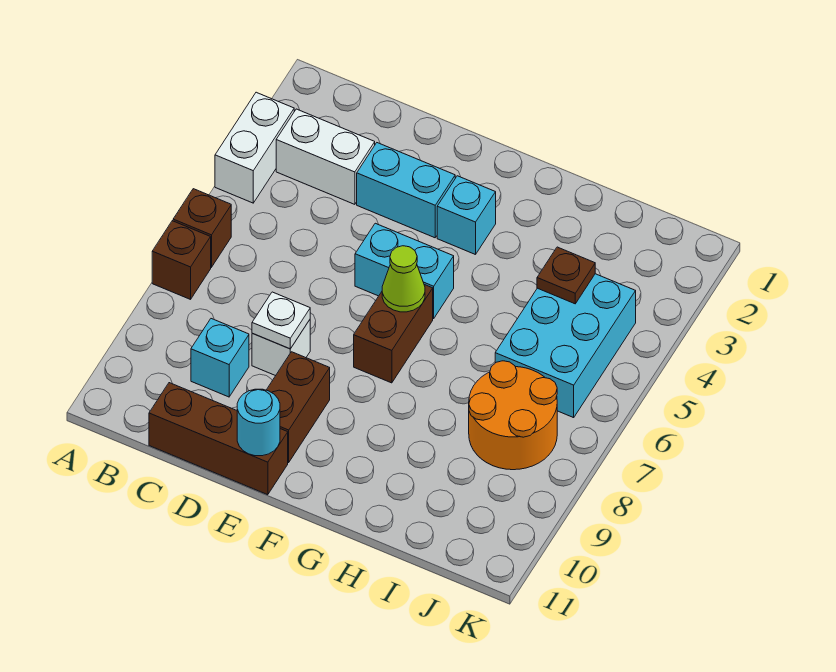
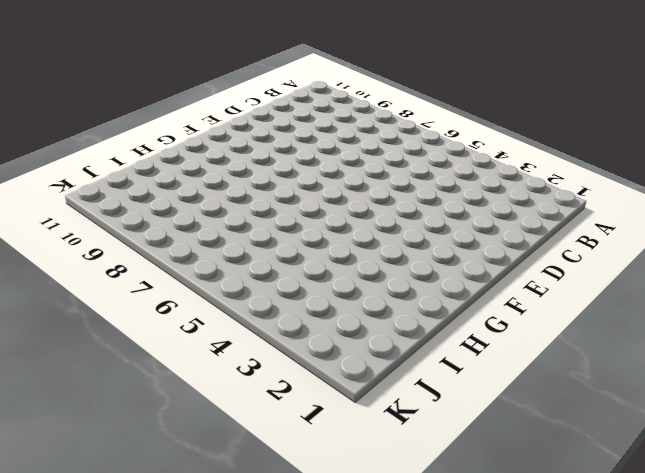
none -> white brick A3:A4 level 1
none -> brown brick A6 level 1
none -> brown brick A7 level 1

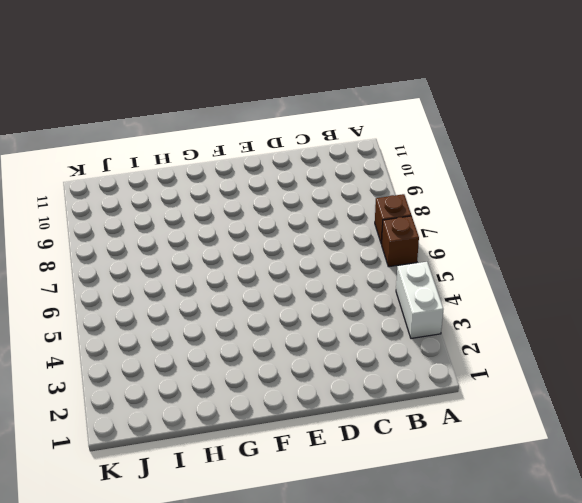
none -> white brick B3:C3 level 1
none -> cyan brick C9 level 1
none -> brown brick C11:E11 level 1

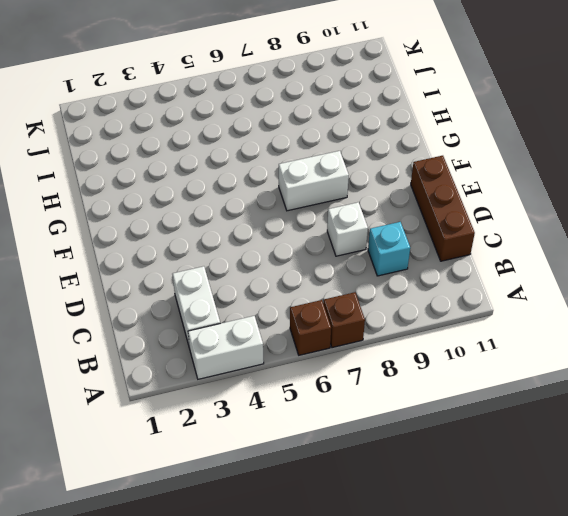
white brick F7:F8 level 1 -> brown brick F6:F7 level 1
none -> cyan brick D3:E3 level 1
none -> cyan brick E5:F5 level 1
none -> brown brick E9:E10 level 1

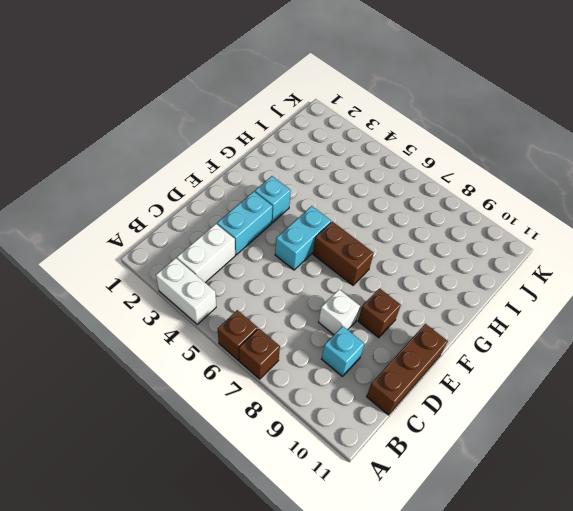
brown brick E9 level 1 -> brown brick E9:E10 level 1
none -> cyan brick I4:J6 level 1
none -> orange round brick I7:J8 level 1
none -> white plate D8 level 2

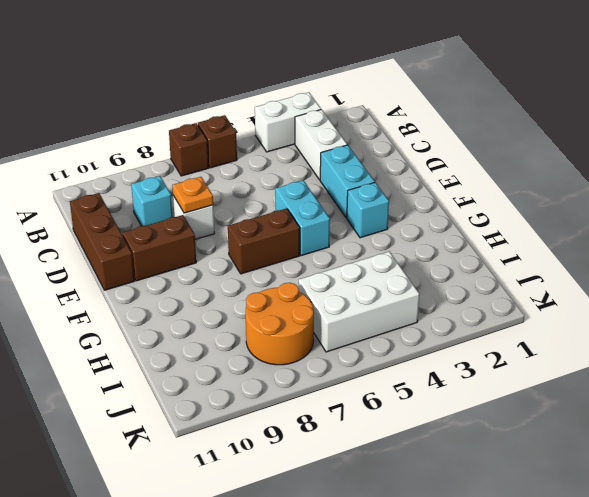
orange plate D8 level 2 -> white plate D8 level 2
white brick I4:J6 level 1 -> cyan brick I4:J6 level 1
none -> cyan round brick E11 level 2
none -> lime cone F6 level 2
none -> brown plate I4 level 2

